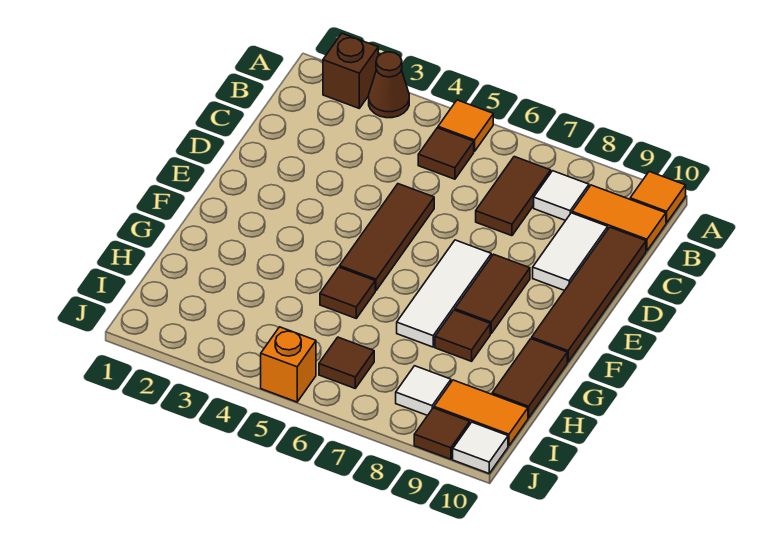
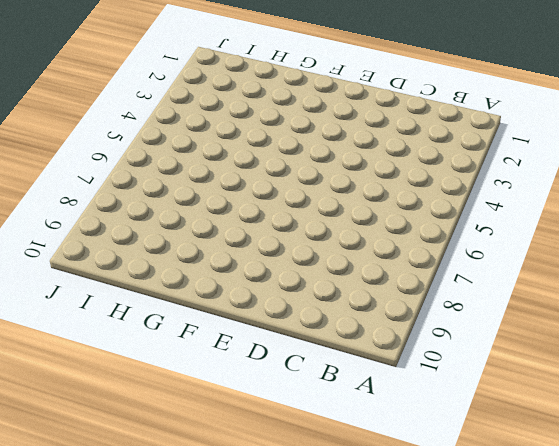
none -> brown brick A2 level 1
none -> brown cone A3 level 1
none -> orange tile A5 level 1

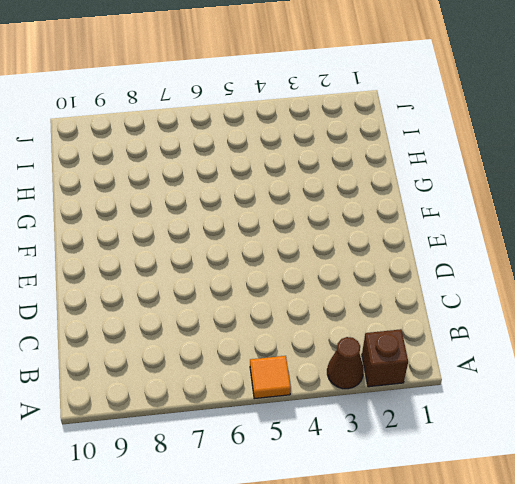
none -> orange tile A10 level 1
none -> brown tile B5 level 1
none -> brown tile B7:C7 level 1

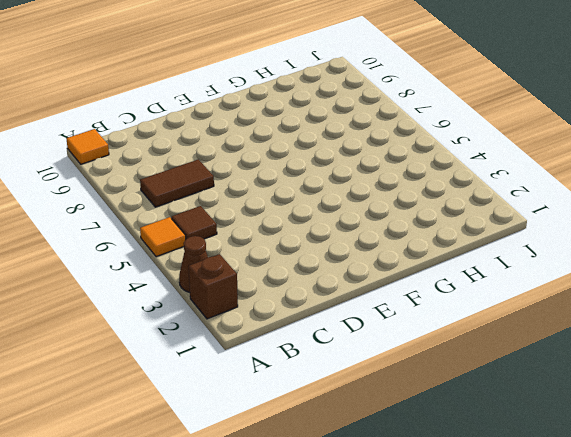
none -> white tile B8 level 1
none -> orange tile B9:B10 level 1
none -> white tile C9:D9 level 1

